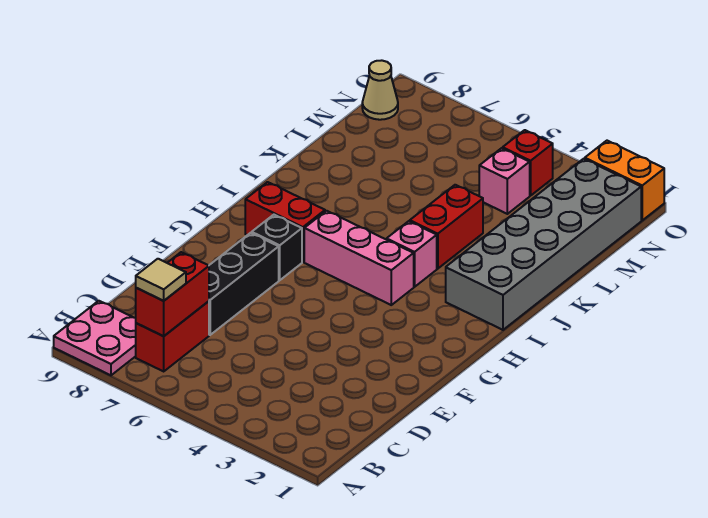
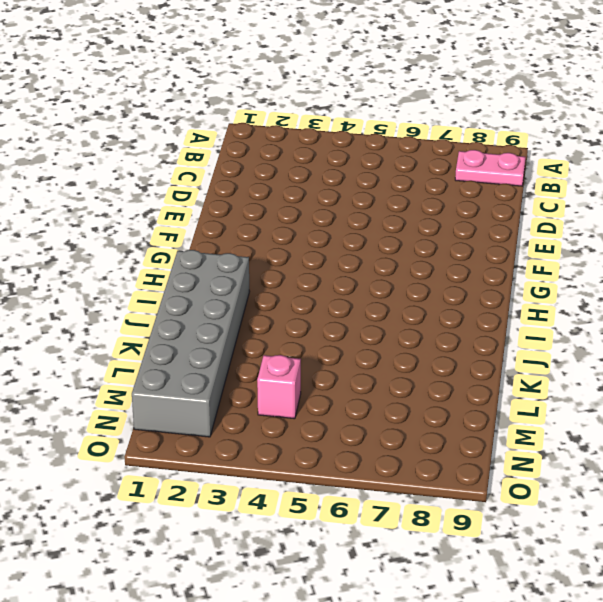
pink plate B8:B9 level 1 -> pink plate A8:B9 level 1
none -> red brick B7:C7 level 1
none -> black brick D7:F7 level 1
none -> black brick G7 level 1

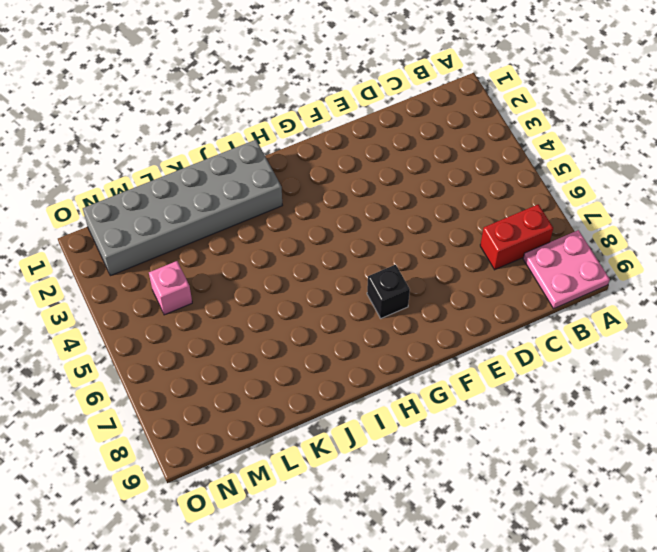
none -> black brick D7:F7 level 1
none -> pink brick H4:H6 level 1
none -> red brick H7:H8 level 1

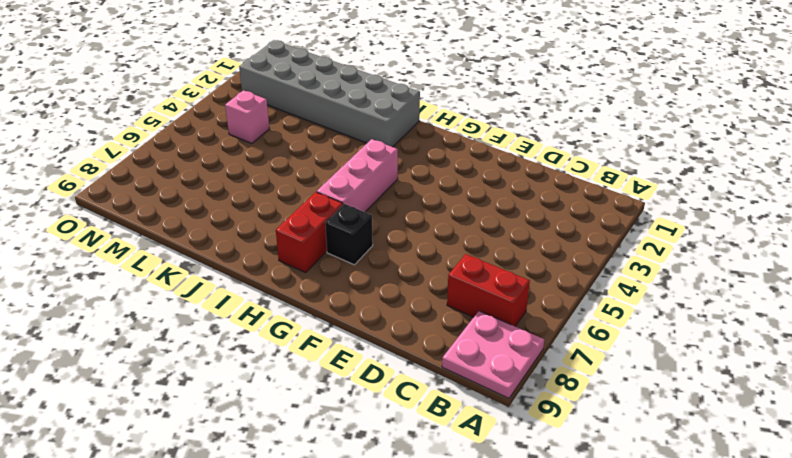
none -> black brick D7:F7 level 1
none -> pink brick I4 level 1
none -> red brick J4:K4 level 1

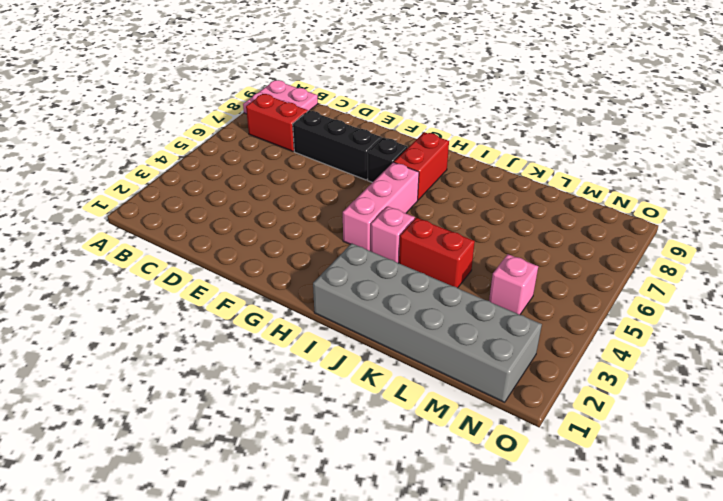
none -> red brick N4 level 1
none -> tan cone N9 level 1
none -> orange brick O1:O2 level 1

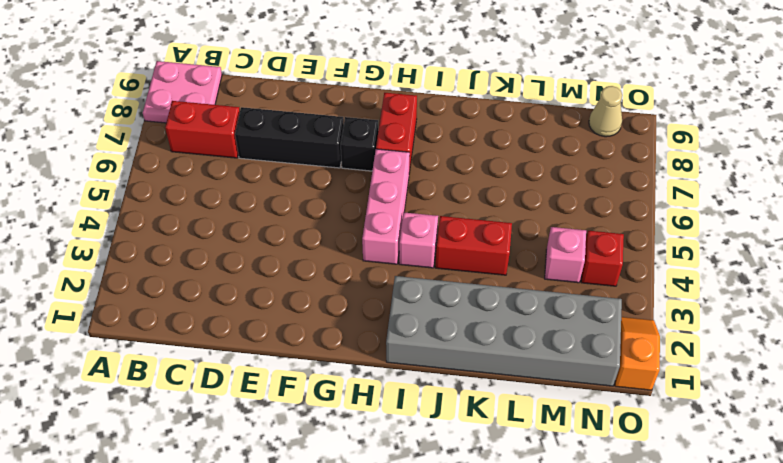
orange slope O1:O2 level 1 top 1 -> orange brick O1:O2 level 1
none -> red brick B7:C7 level 2
none -> tan tile B7 level 3

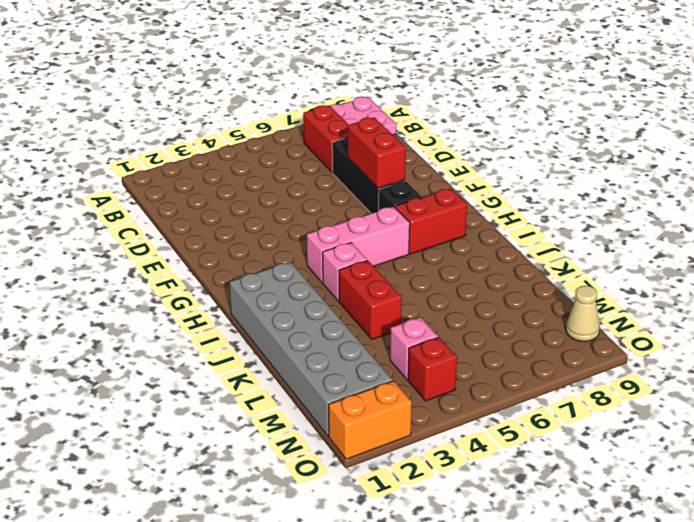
red brick E7:F7 level 2 -> red brick B7:C7 level 2
none -> tan tile B7 level 3

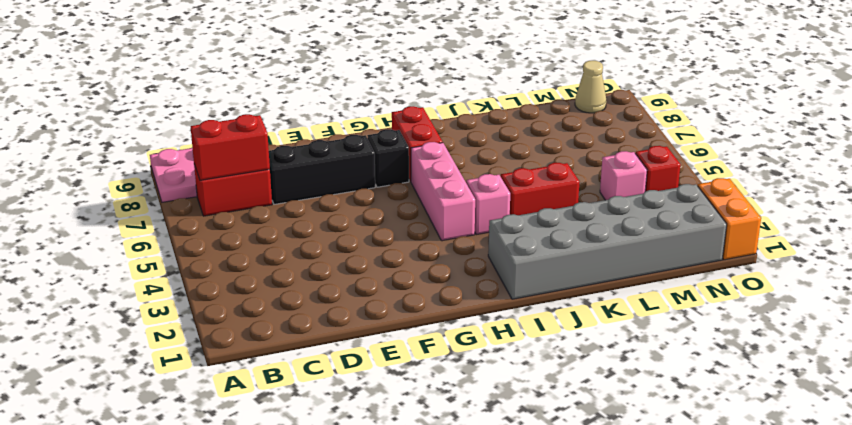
none -> tan tile B7 level 3

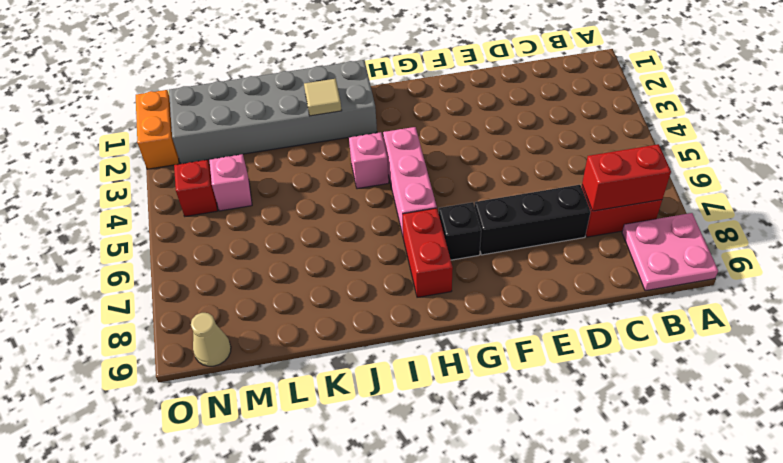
tan tile J2 level 2 -> tan tile B7 level 3
none -> red brick J4:K4 level 1

